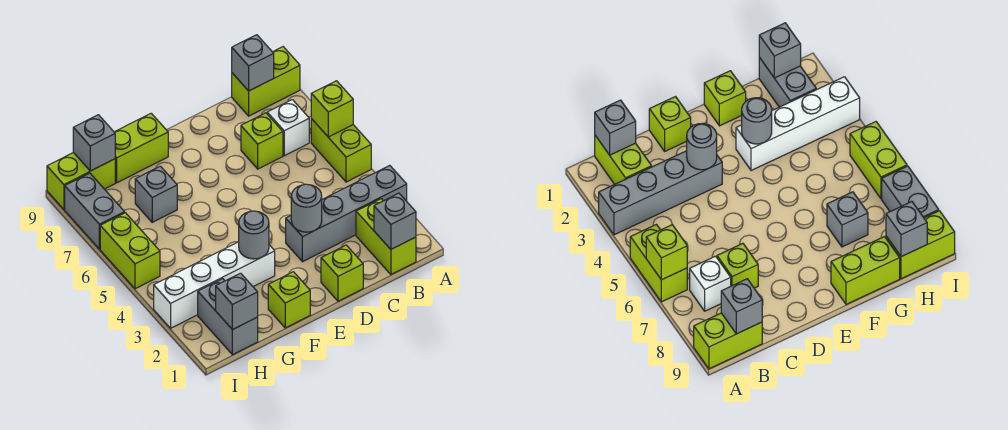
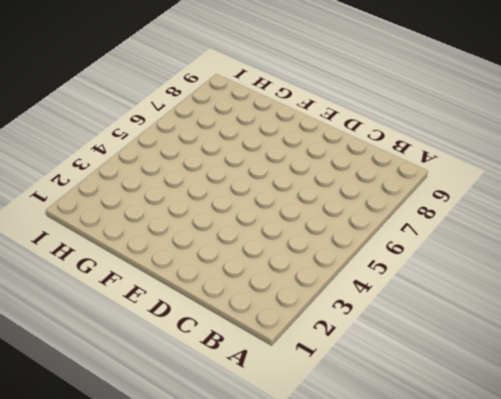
none -> grey brick A3:D3 level 1
none -> lime brick A5:A6 level 1
none -> lime brick A9:B9 level 1

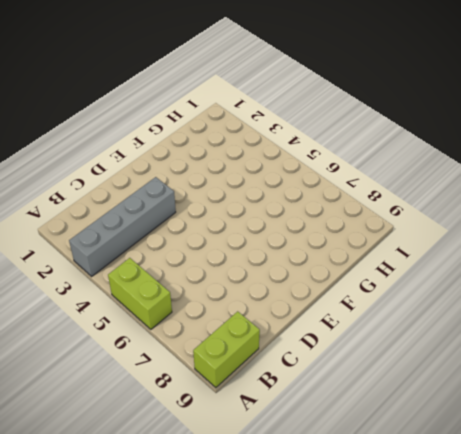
none -> lime brick B1:B2 level 1
none -> white brick B7 level 1
none -> lime brick C7 level 1

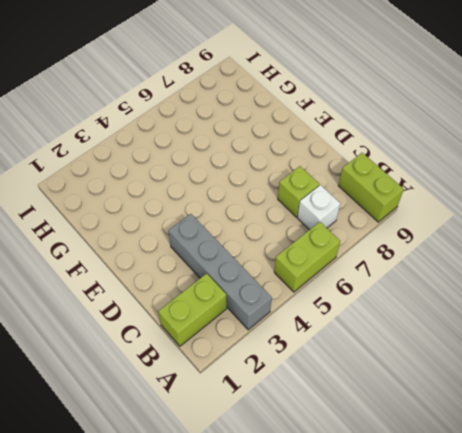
none -> lime brick D1 level 1
none -> lime brick F1 level 1
none -> white brick F3:I3 level 1

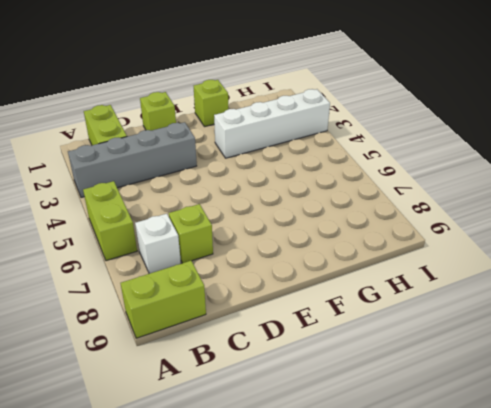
none -> lime brick F9:G9 level 1
none -> grey brick G7 level 1
none -> grey brick H1:H2 level 1

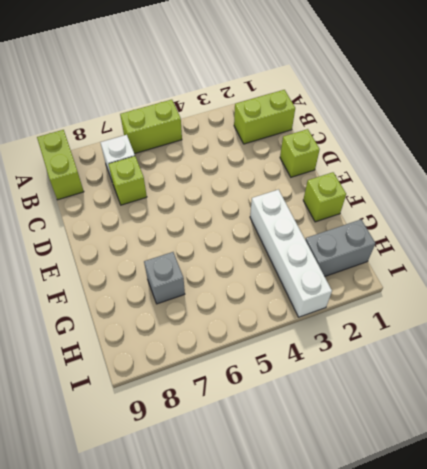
none -> grey brick A3:D3 level 1
none -> lime brick F9:G9 level 1
none -> lime brick H9:I9 level 1

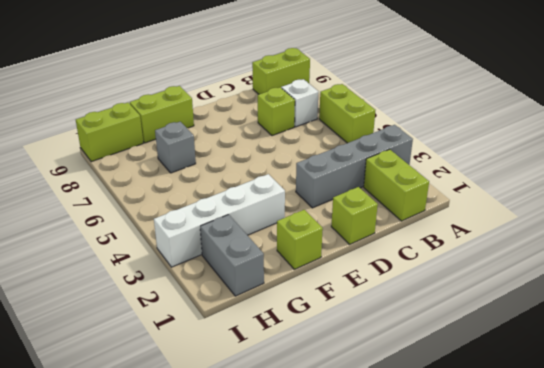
none -> lime brick I5:I6 level 1
none -> grey brick I7:I8 level 1
none -> lime brick A6 level 2

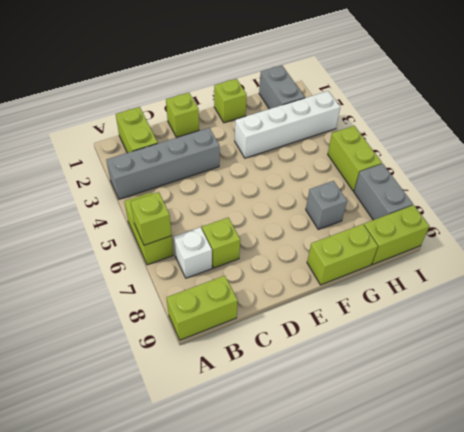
none -> grey brick B1 level 2
none -> grey brick B9 level 2
none -> grey round brick D3 level 2

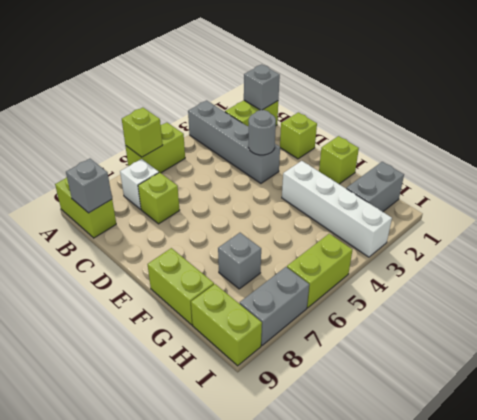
none -> grey round brick F3 level 2
none -> grey brick H1 level 2
none -> grey brick H9 level 2

